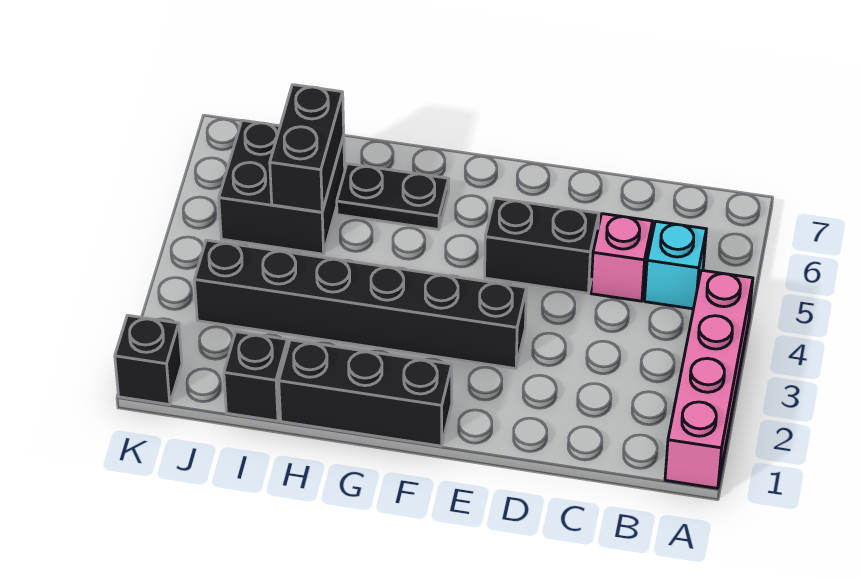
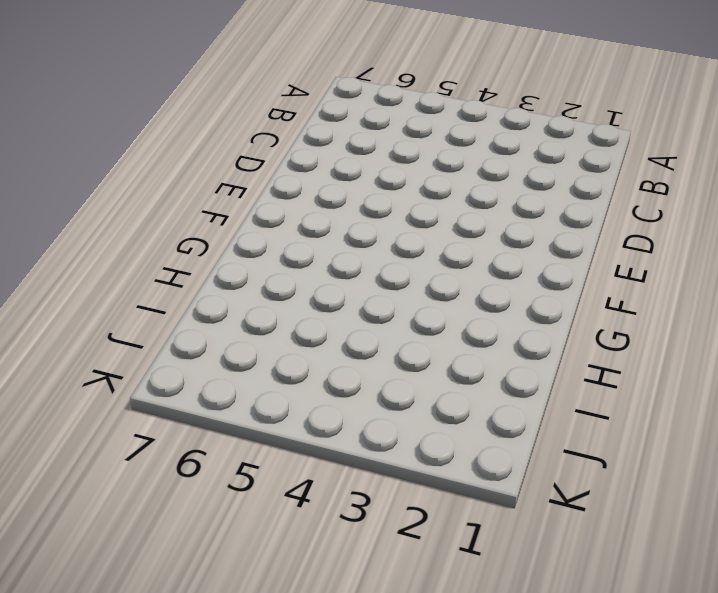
none -> pink brick A1:A4 level 1
none -> cyan brick B5 level 1

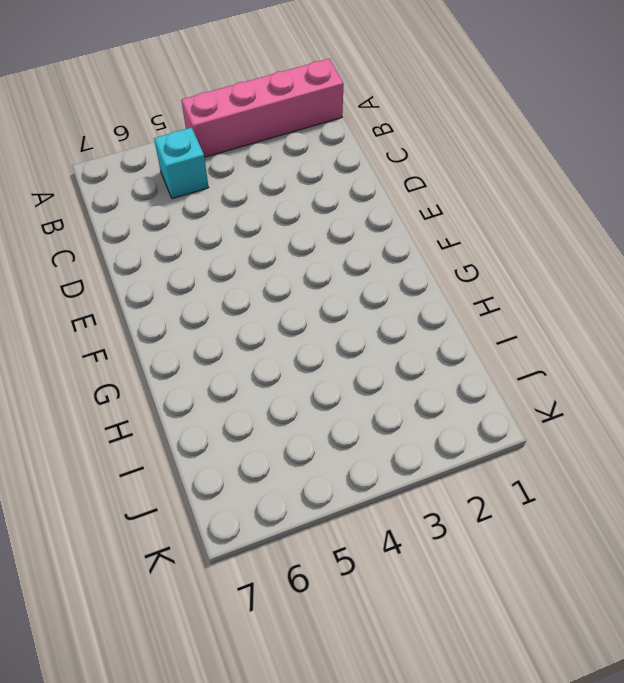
none -> pink brick C5 level 1
none -> black brick D5:E5 level 1

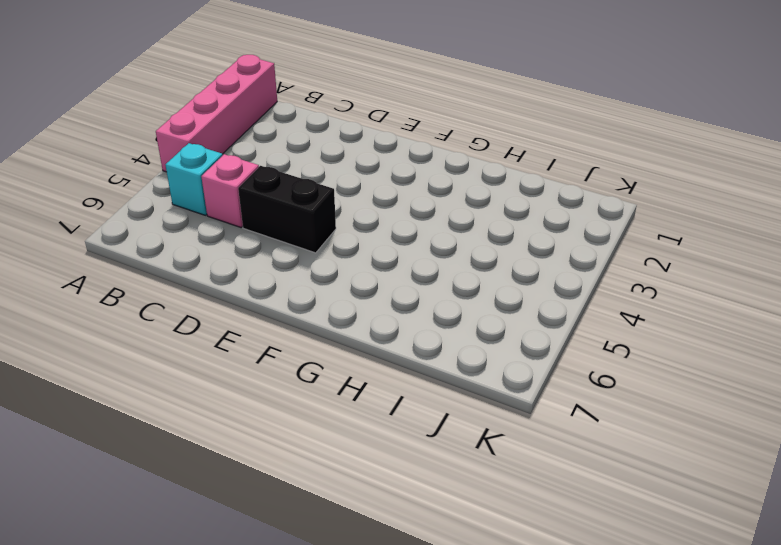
none -> black brick E3:J3 level 1
none -> black brick F1:H1 level 1

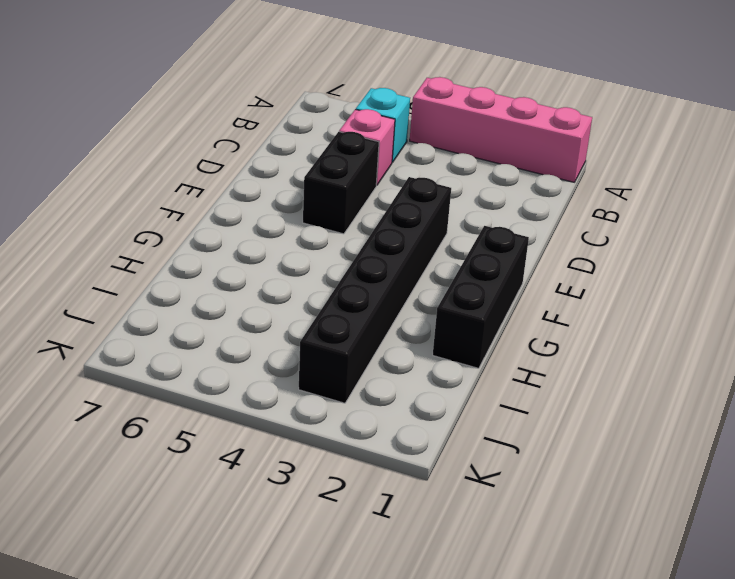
none -> black plate G6:H6 level 1
none -> black brick I1 level 1

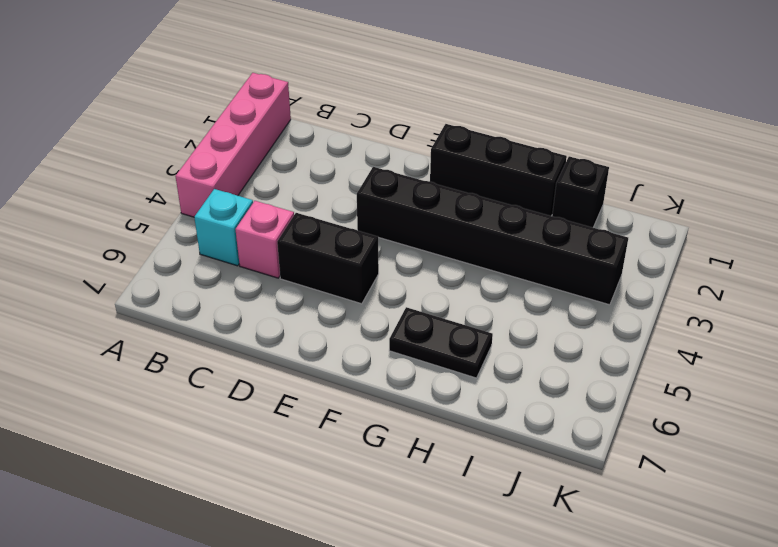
none -> black brick I5:J6 level 1
none -> black brick K1 level 1

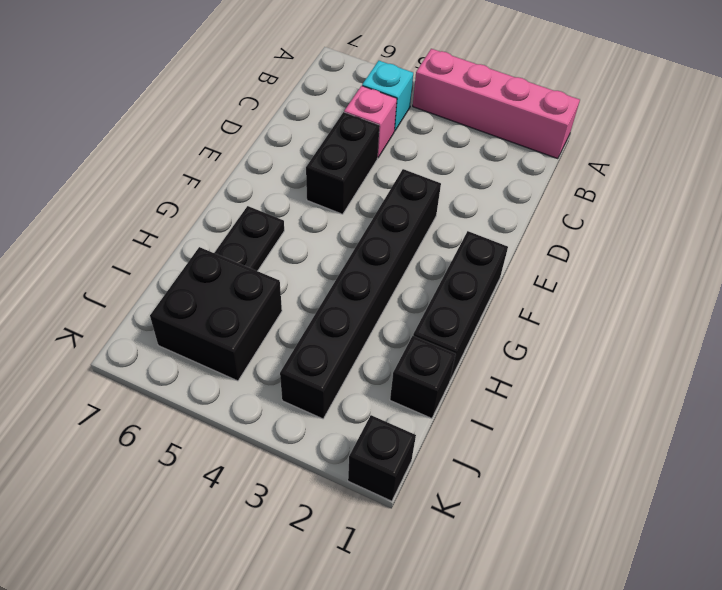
none -> black brick I5:I6 level 2

